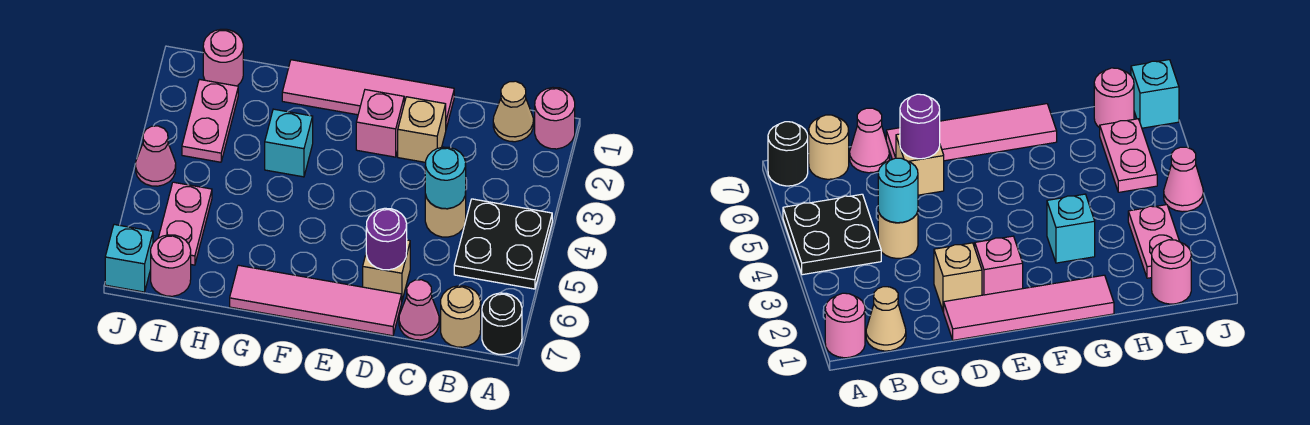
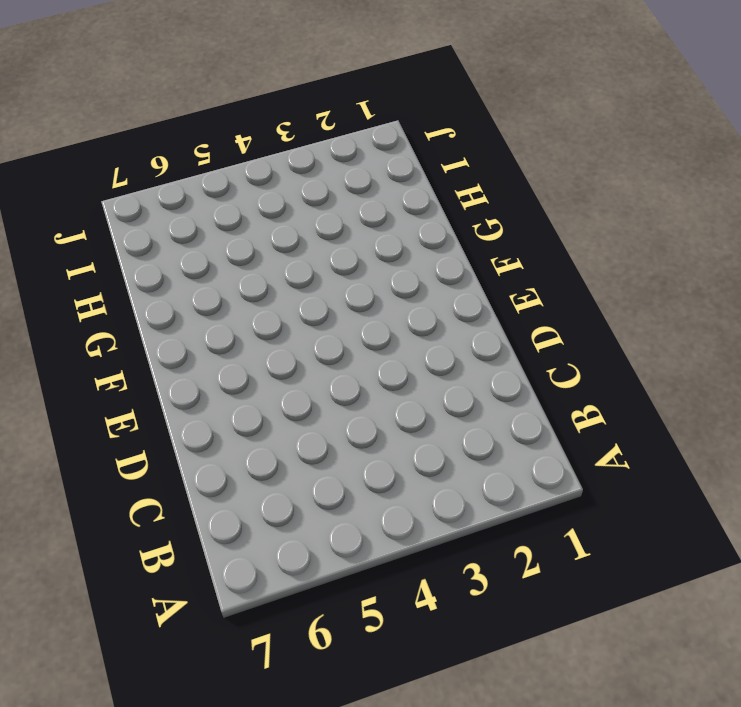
none -> pink round brick A1 level 1
none -> black plate A4:B5 level 1
none -> black round brick A7 level 1

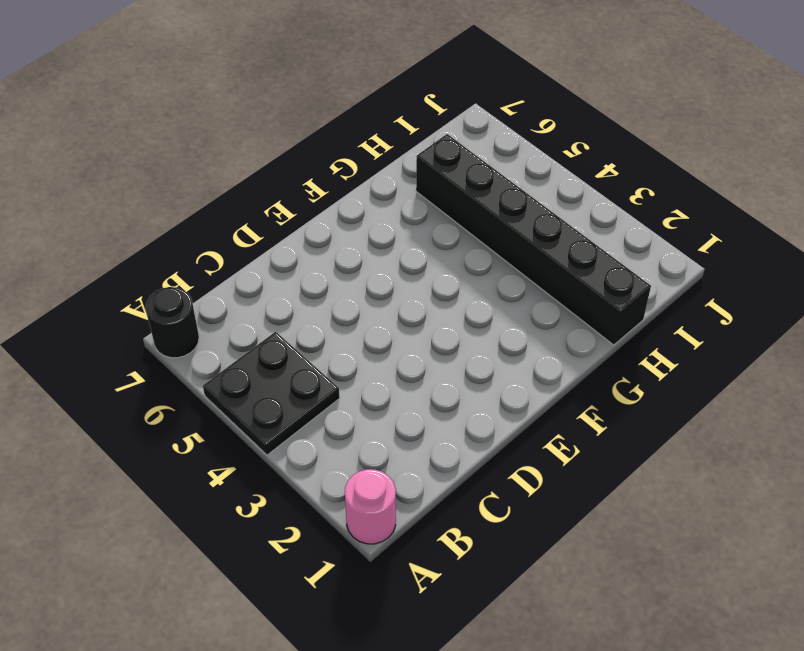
black brick H1:H6 level 1 -> none
none -> tan cone B1 level 1
none -> tan round brick B7 level 1
none -> tan round brick C4 level 1

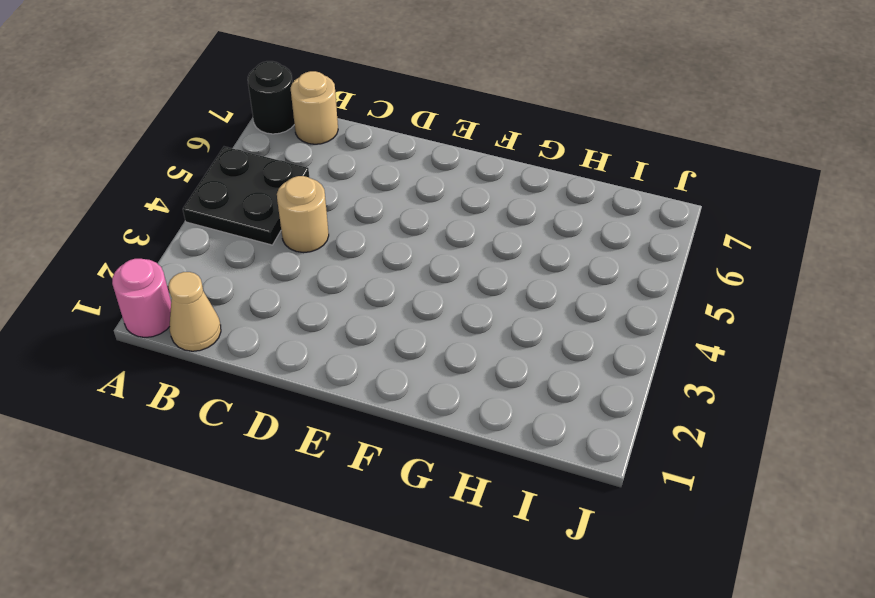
none -> pink cone C7 level 1
none -> pink tile D1:G1 level 1
none -> tan brick D2 level 1

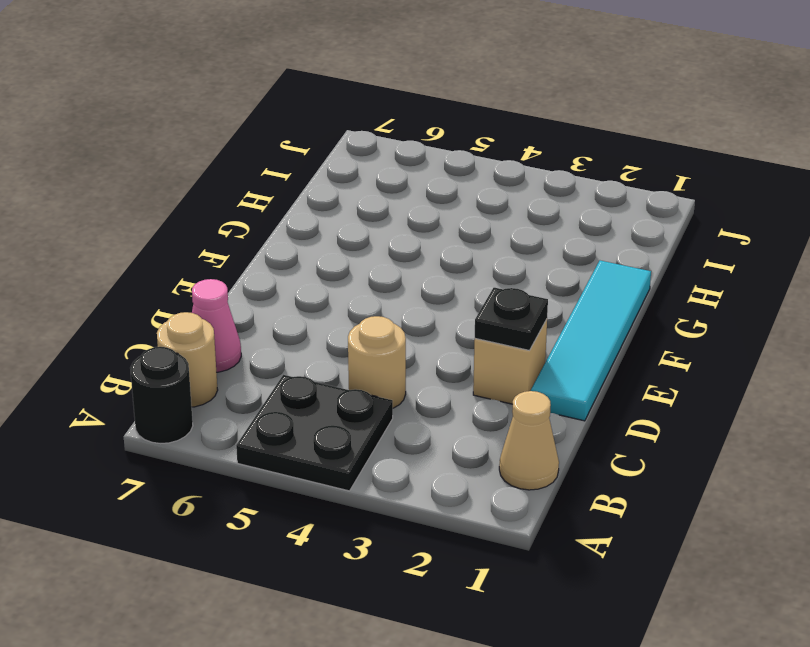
cyan tile D1:G1 level 1 -> pink tile D1:G1 level 1
black plate D2 level 2 -> none
none -> pink round brick A1 level 1
none -> tan brick D6 level 1
none -> pink tile D7:G7 level 1

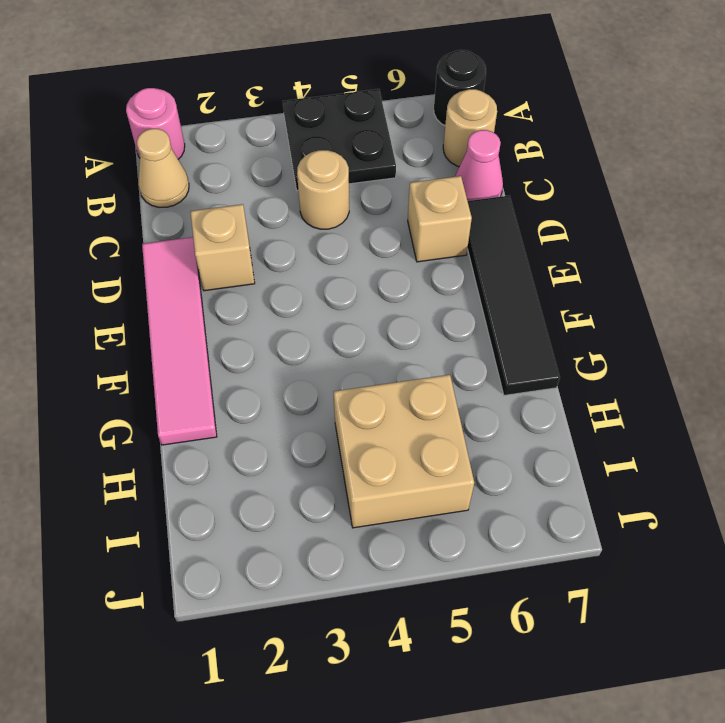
black tile D7:G7 level 1 -> pink tile D7:G7 level 1
tan brick H4:I5 level 1 -> pink plate I5:I6 level 1
none -> pink brick E2 level 1
none -> cyan brick G3 level 1
none -> pink round brick I1 level 1

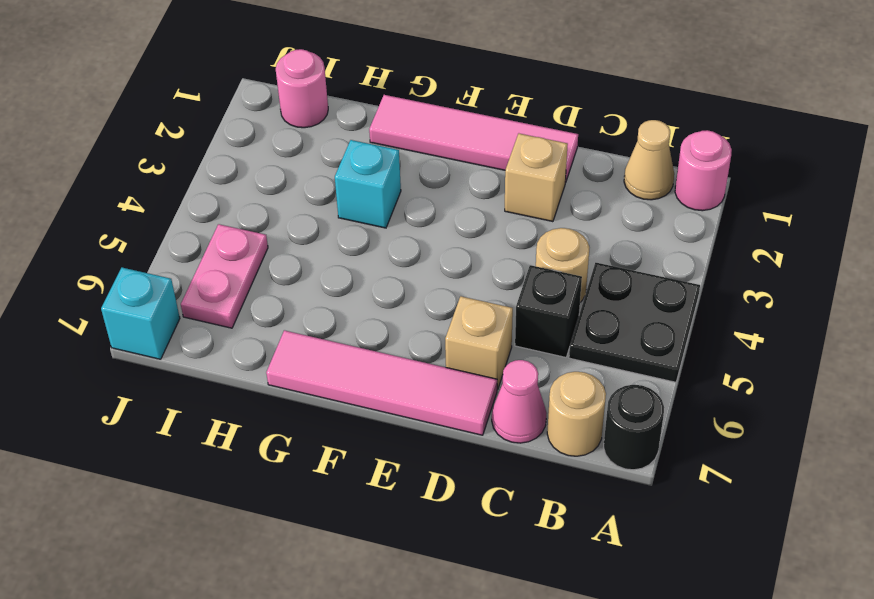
black brick C5 level 1 -> none
none -> pink brick E2 level 1
none -> pink plate I2:I3 level 1
none -> pink round brick I7 level 1

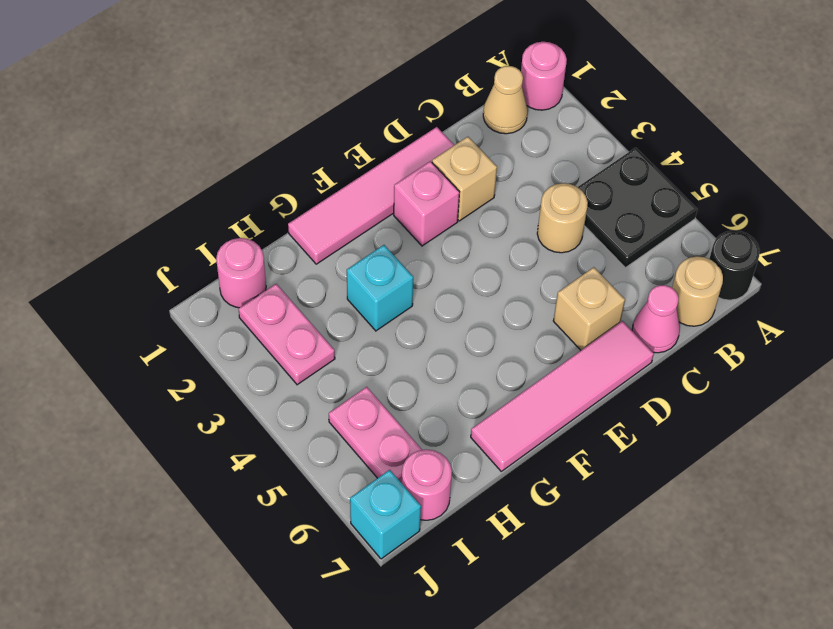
none -> pink cone J4 level 1
none -> cyan round brick C4 level 2
none -> purple round brick D6 level 2

